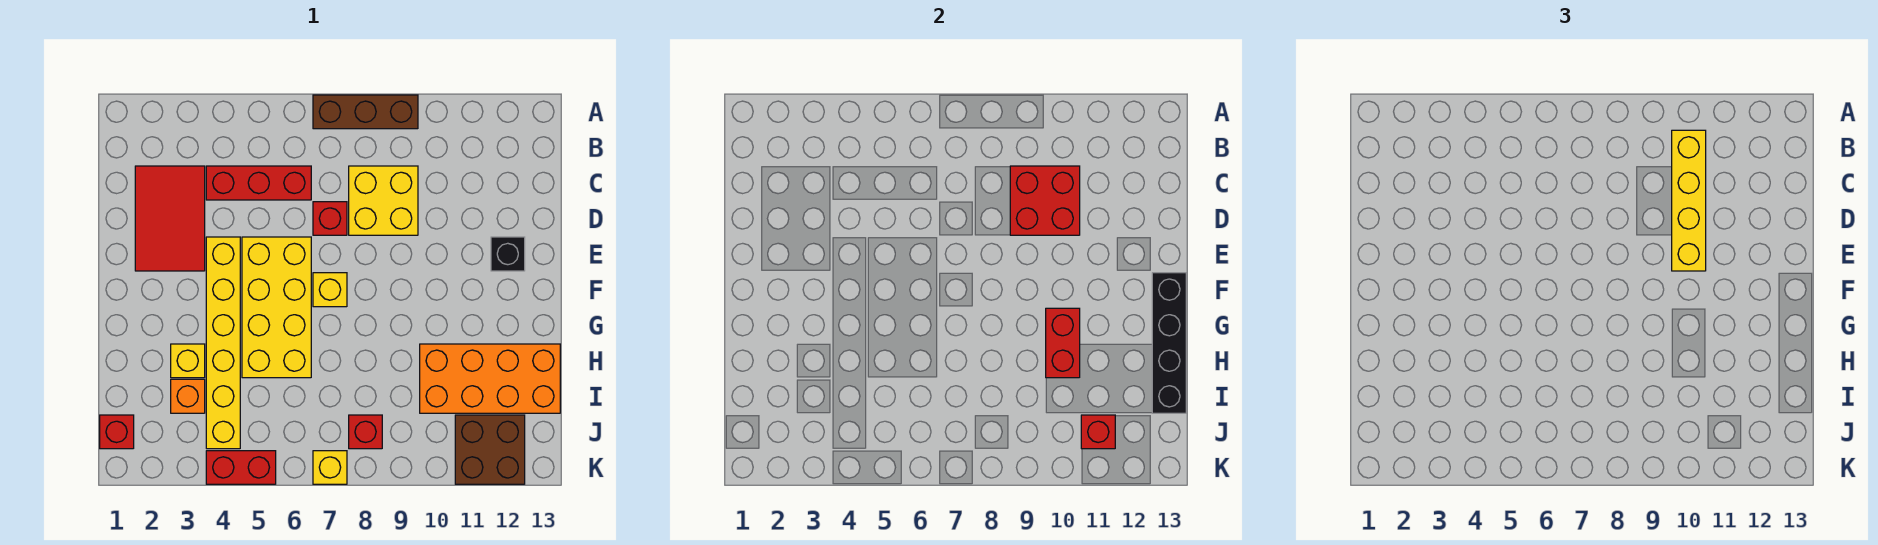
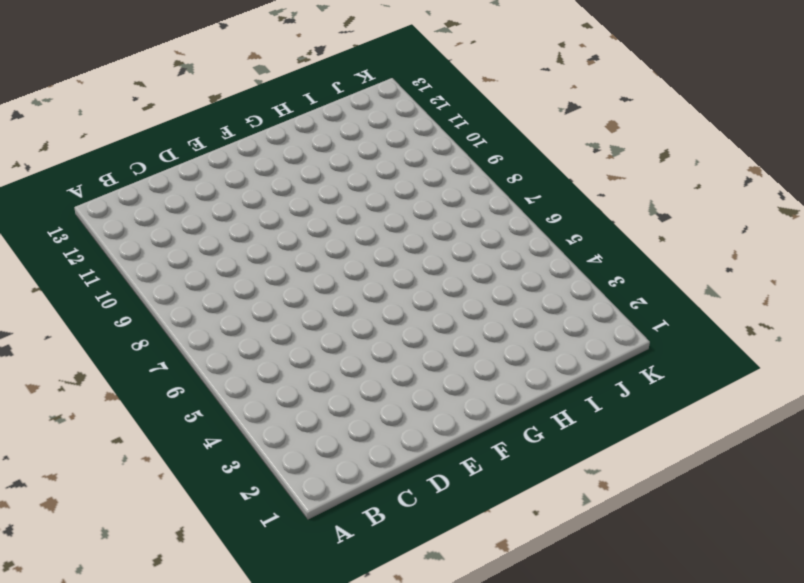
none -> brown brick A7:A9 level 1
none -> red tile C2:E3 level 1
none -> red brick C4:C6 level 1

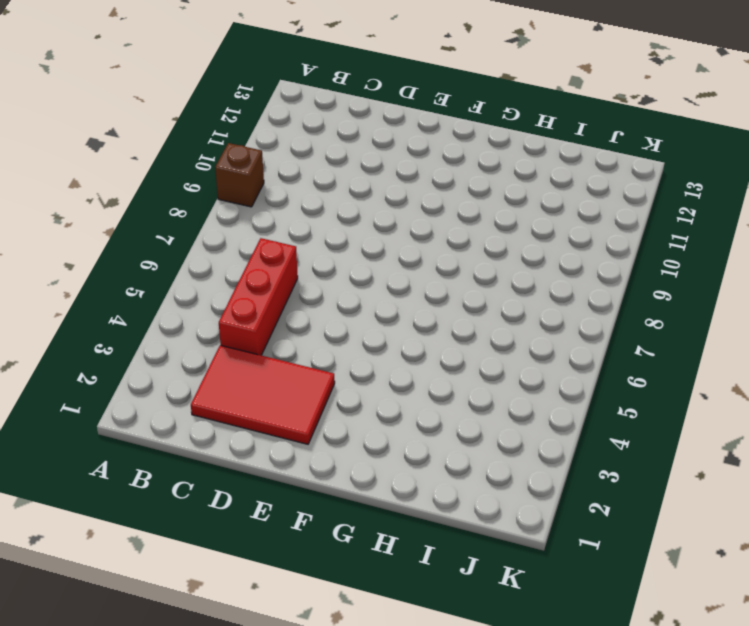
brown brick A9 level 1 -> brown brick A7:A9 level 1
none -> yellow brick C8:D9 level 1
none -> red brick D7 level 1
none -> yellow brick E4:J4 level 1

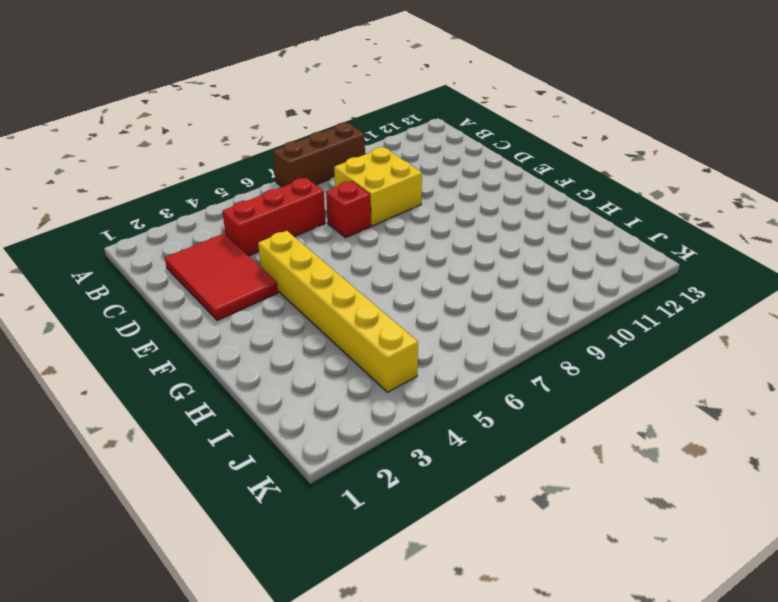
none -> yellow brick E5:H6 level 1
none -> black brick E12 level 1
none -> yellow brick F7 level 1

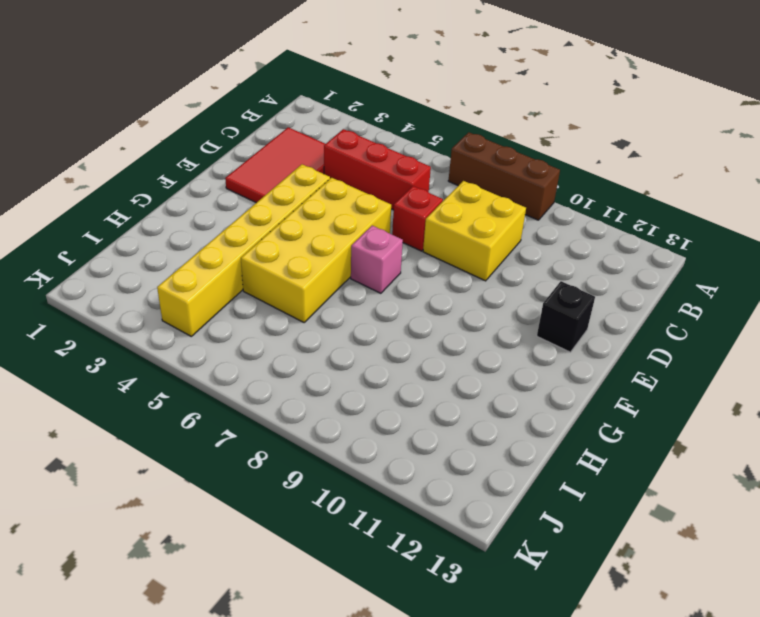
pink brick F7 level 1 -> yellow brick F7 level 1
none -> yellow brick H3 level 1
none -> orange brick H10:I13 level 1
none -> orange brick I3 level 1

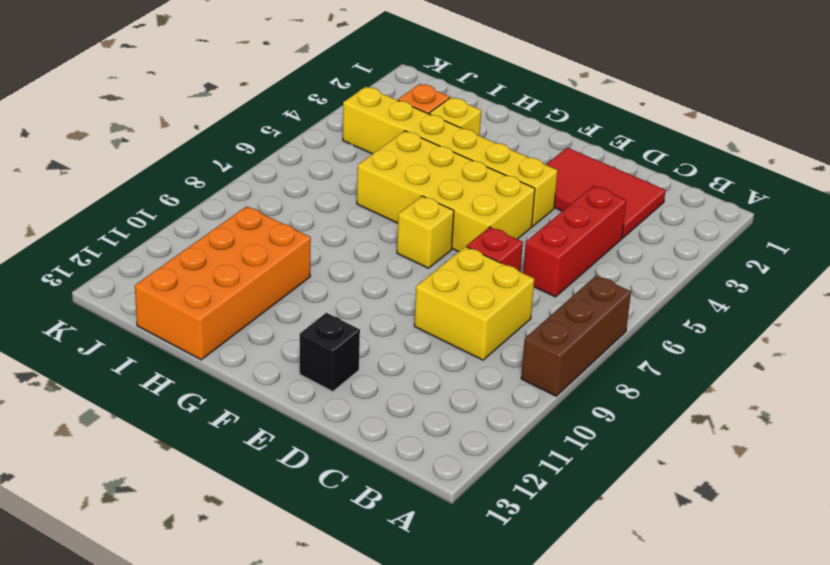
none -> red brick J1 level 1
none -> red brick J8 level 1
none -> brown brick J11:K12 level 1

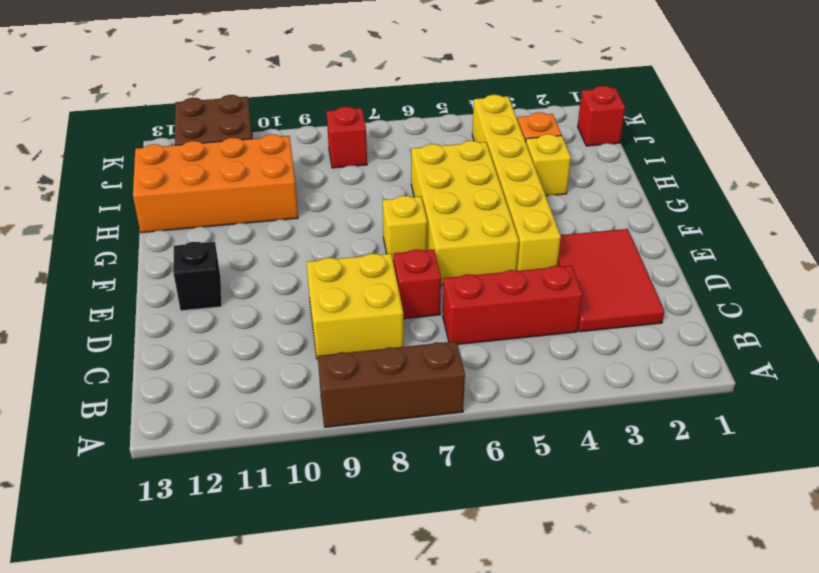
none -> red brick K4:K5 level 1
none -> yellow brick K7 level 1
none -> red brick C9:D10 level 2

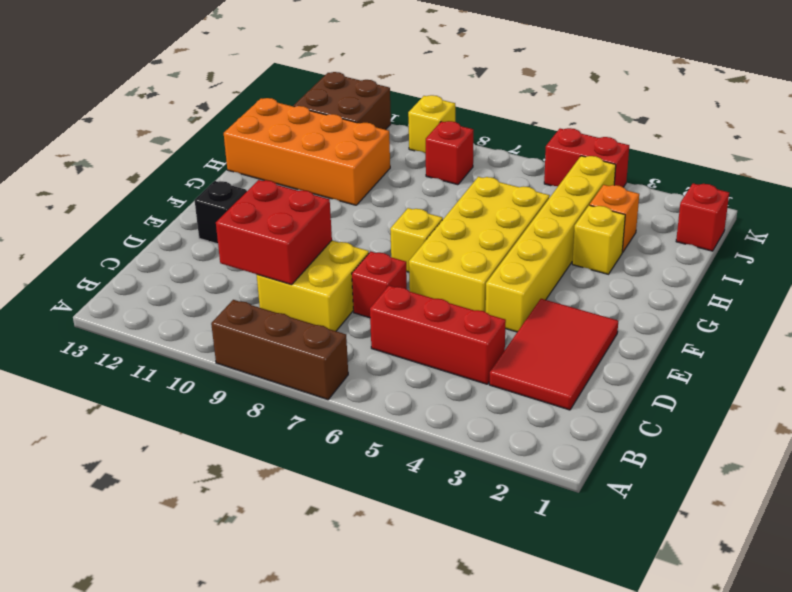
yellow brick K9 level 1 -> yellow brick K7 level 1
none -> black brick F13:I13 level 2
none -> red brick G10:H10 level 2
none -> red brick J11 level 2

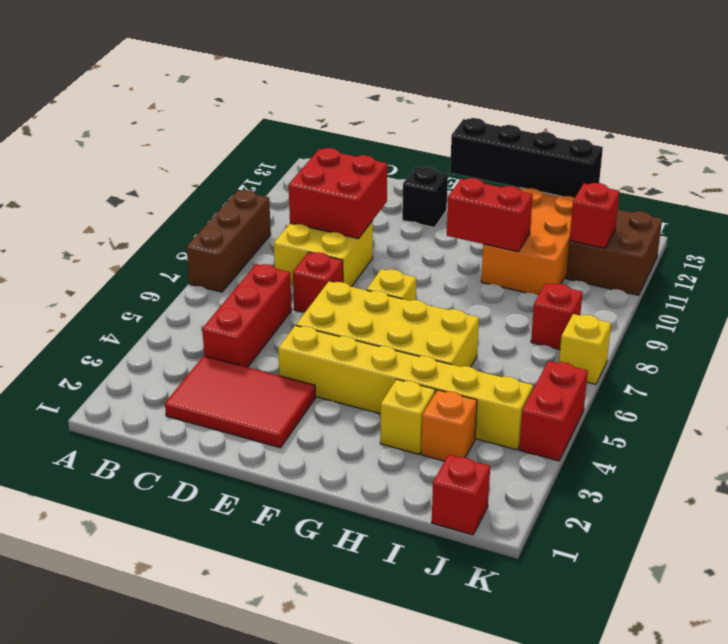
none -> yellow brick B10:E10 level 3

